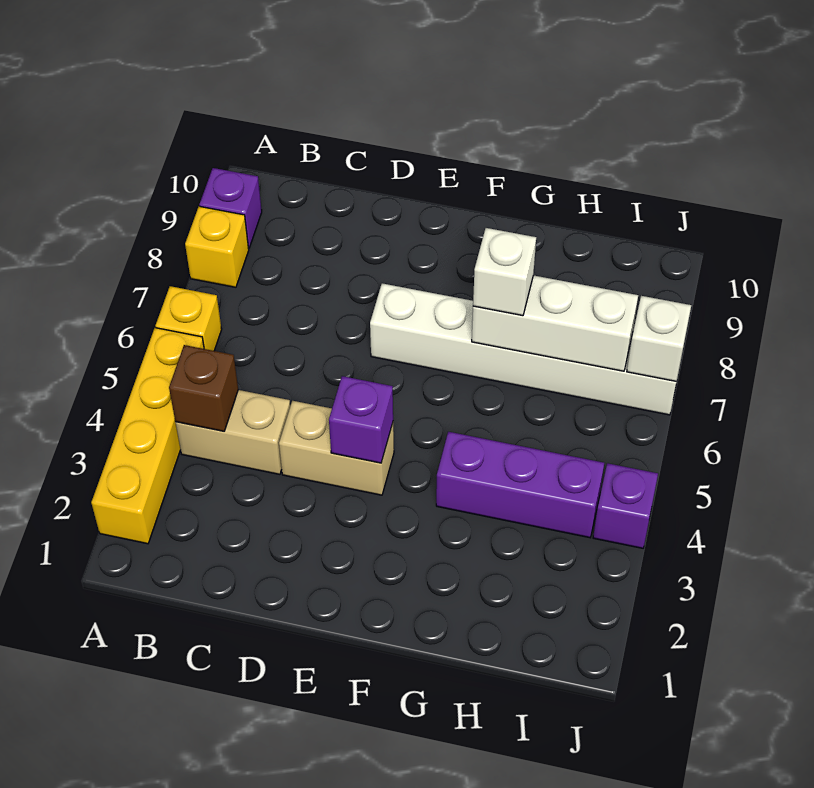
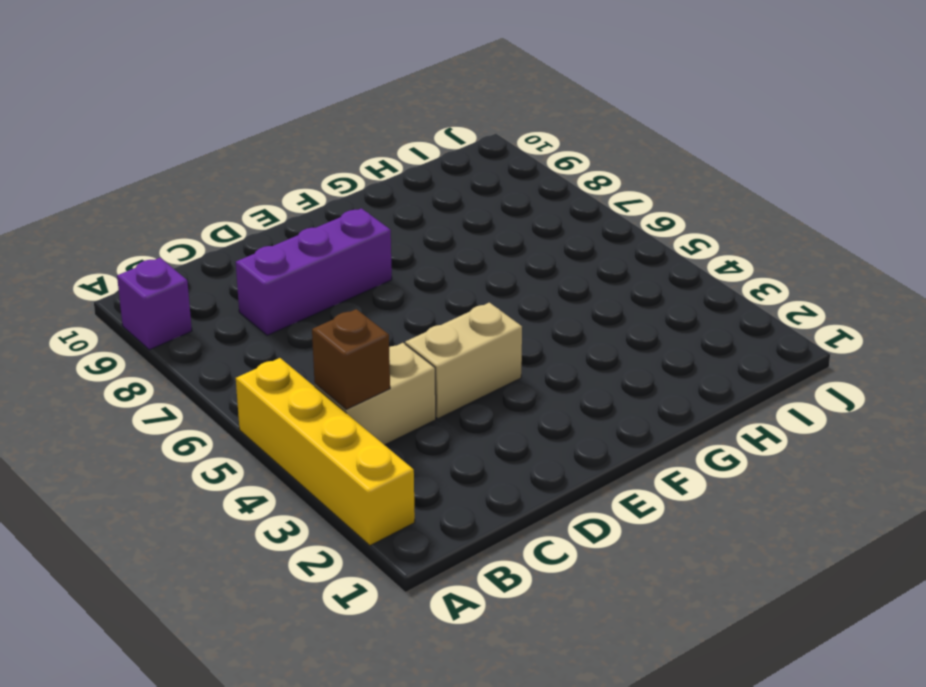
purple brick C8:E8 level 1 -> purple brick G4:I4 level 1
none -> yellow brick A6 level 1
none -> yellow brick A8 level 1
none -> white brick E7:J7 level 1

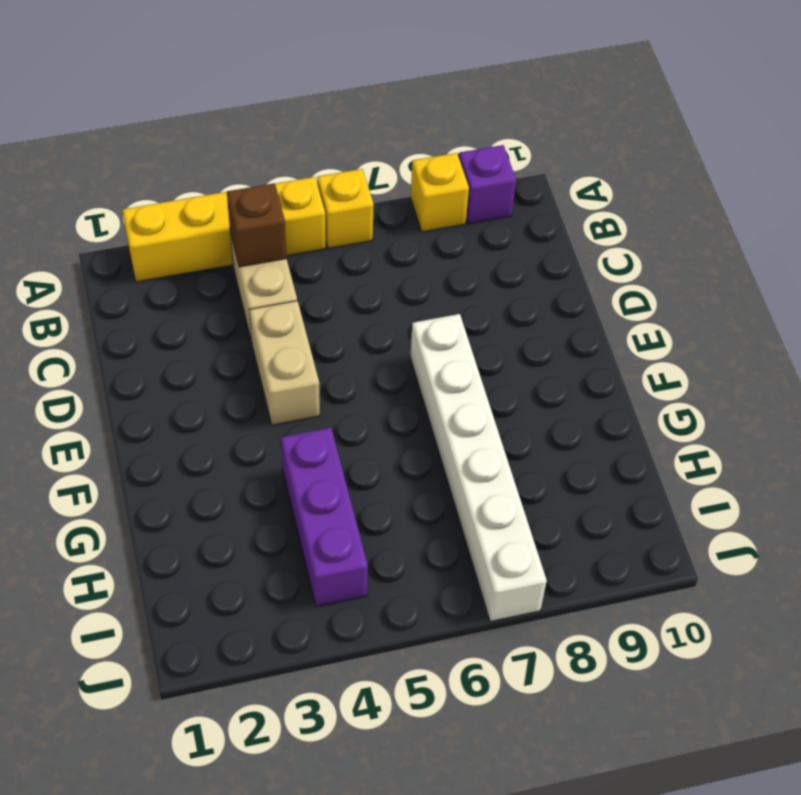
none -> purple brick J4 level 1
none -> purple brick E4 level 2
none -> white brick G7:I7 level 2

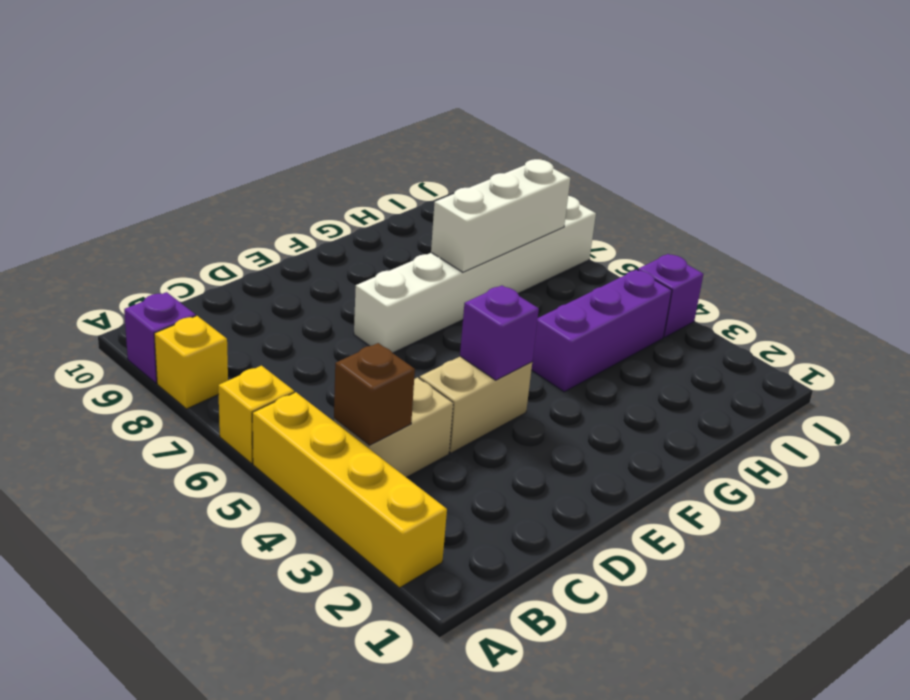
none -> white brick J7 level 2
none -> white brick G7 level 3

